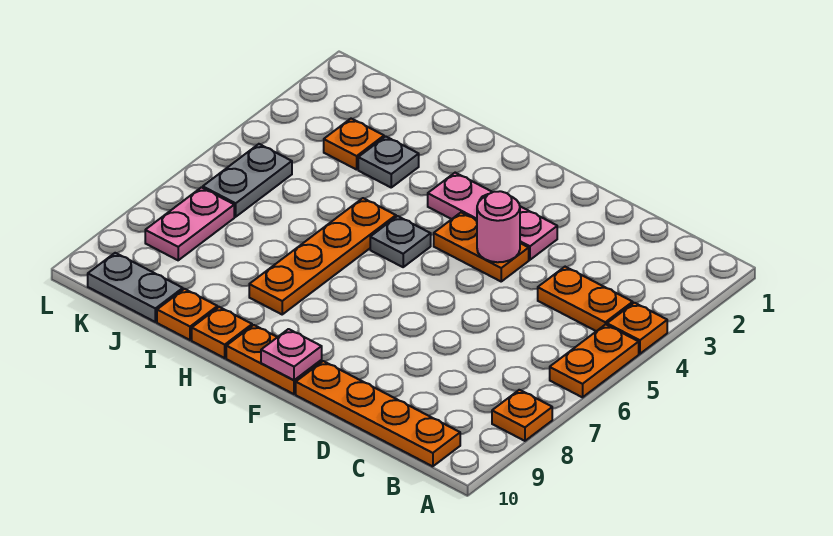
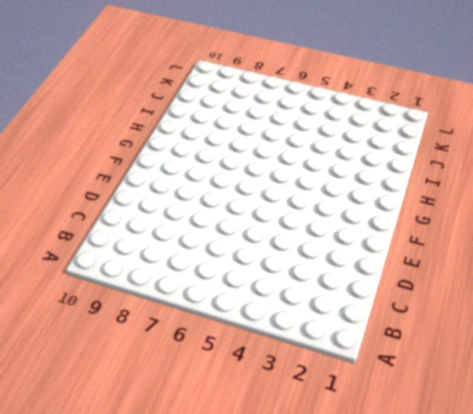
none -> orange plate A4 level 1
none -> orange plate A5:A6 level 1
none -> orange plate A8 level 1

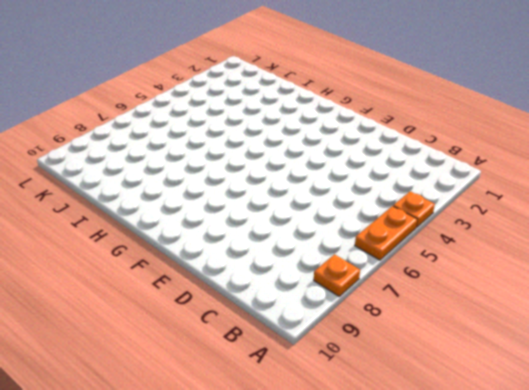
none -> orange plate B4:C4 level 1
none -> orange plate B10:E10 level 1
none -> pink plate E3:G3 level 1

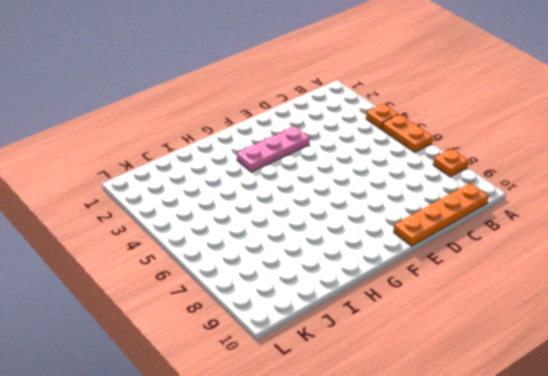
none -> orange plate B4:C4 level 1
none -> orange plate E4:F4 level 1
none -> orange plate F10:G10 level 1

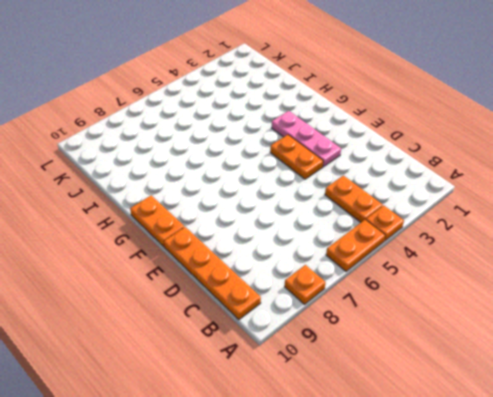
none -> grey plate G5 level 1
none -> orange plate H5:H8 level 1
none -> orange plate H10 level 1

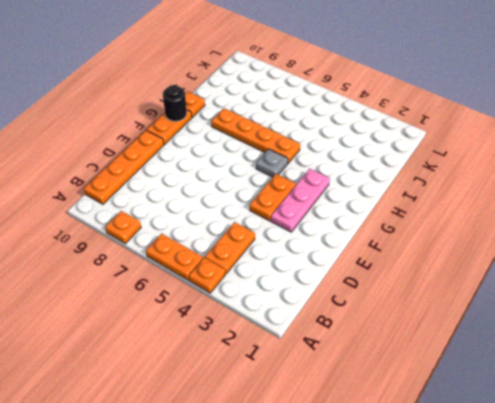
black round brick G10 level 2 -> none
none -> grey plate I3 level 1
none -> orange plate I10 level 1
none -> orange plate J3 level 1

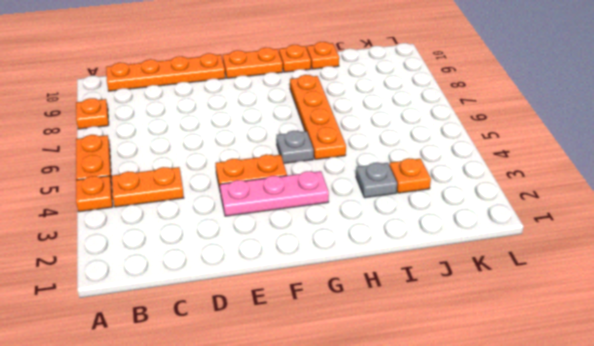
none -> grey plate J10:K10 level 1
none -> grey plate K5:K6 level 1
none -> pink plate K7:K8 level 1

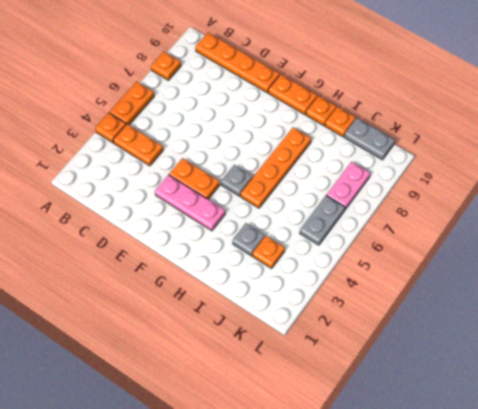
none -> pink round brick E4 level 2
none -> pink plate F10 level 2

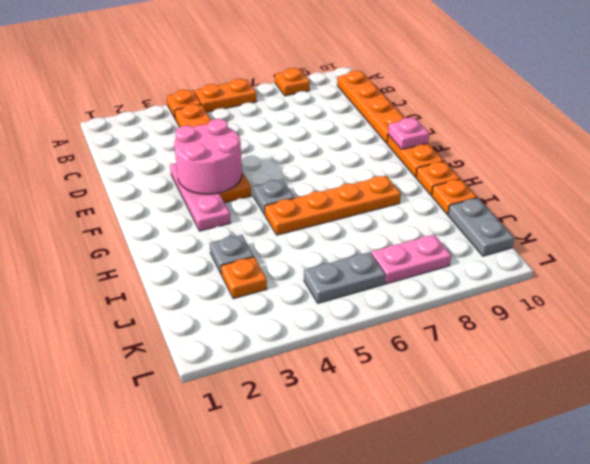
pink round brick E3:F4 level 2 -> pink round brick E4 level 2

